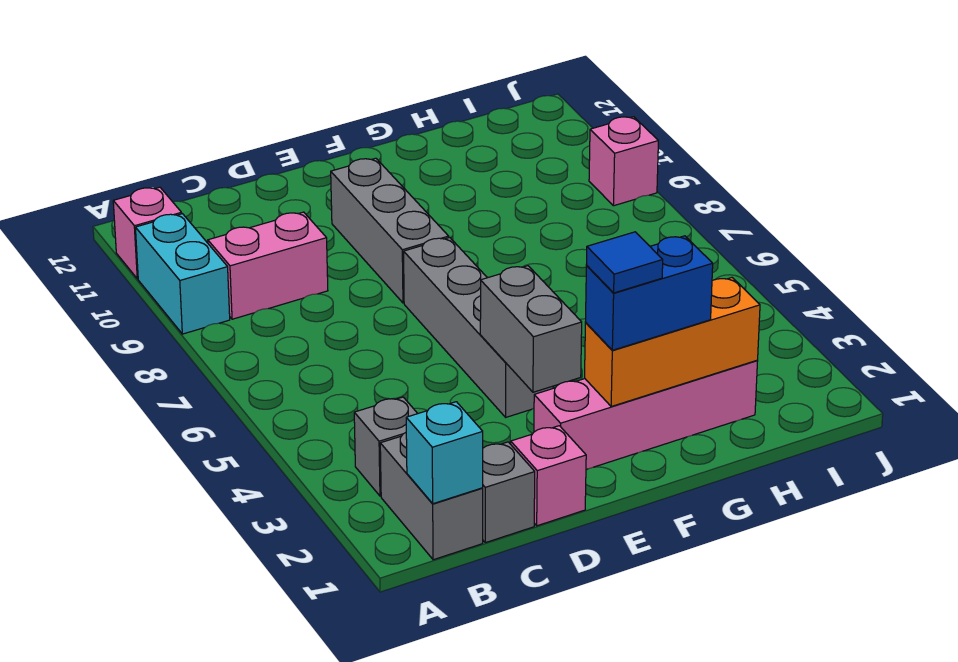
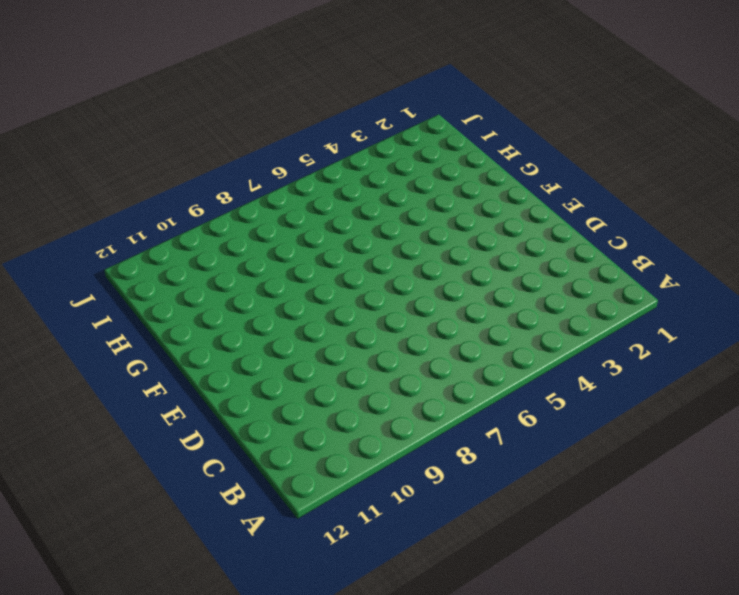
none -> cyan brick A9:A10 level 1
none -> pink brick A11 level 1
none -> grey brick B1:B2 level 1

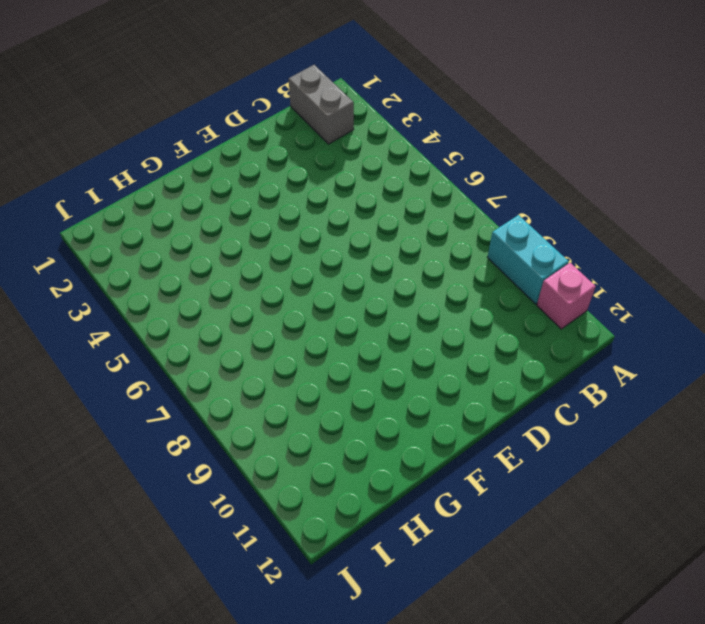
none -> grey brick B3 level 1
none -> pink brick B9:C9 level 1
none -> grey brick C1 level 1

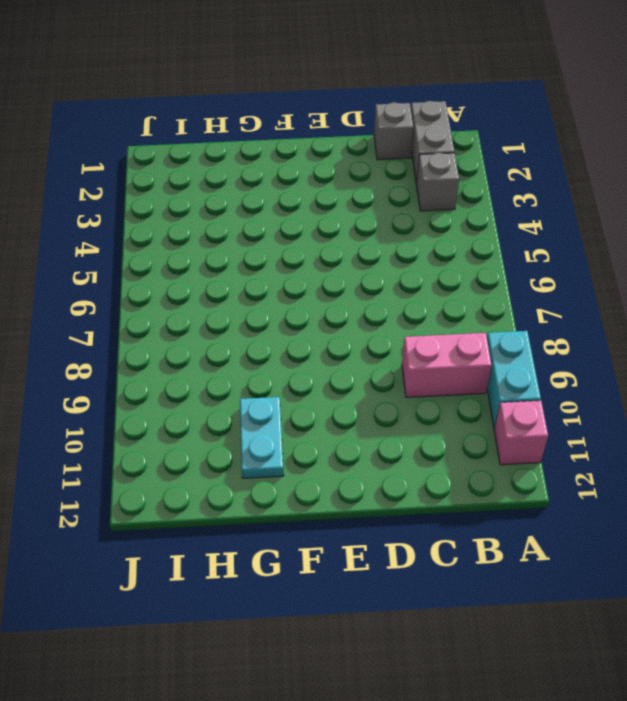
cyan plate G10:G11 level 1 -> none
none -> pink brick D1 level 1
none -> pink brick E2:H2 level 1
none -> grey brick E4:E7 level 1

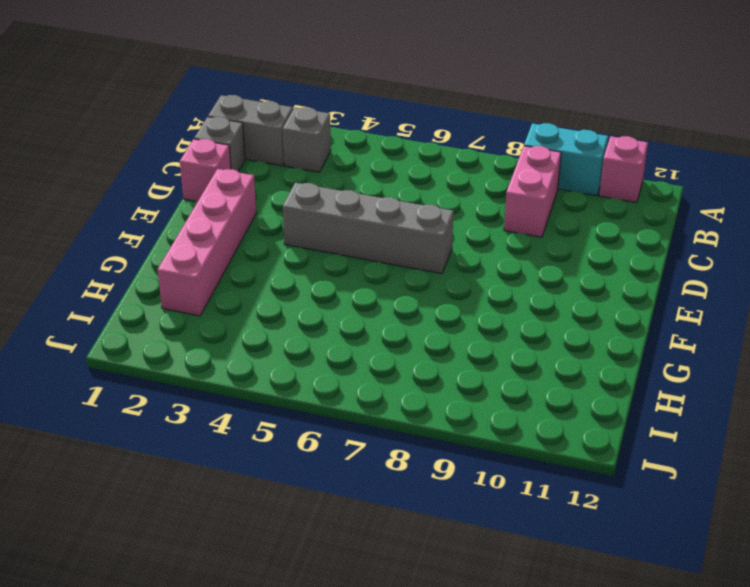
none -> grey brick E8:E10 level 1
none -> pink brick J9 level 1
none -> cyan brick B1 level 2

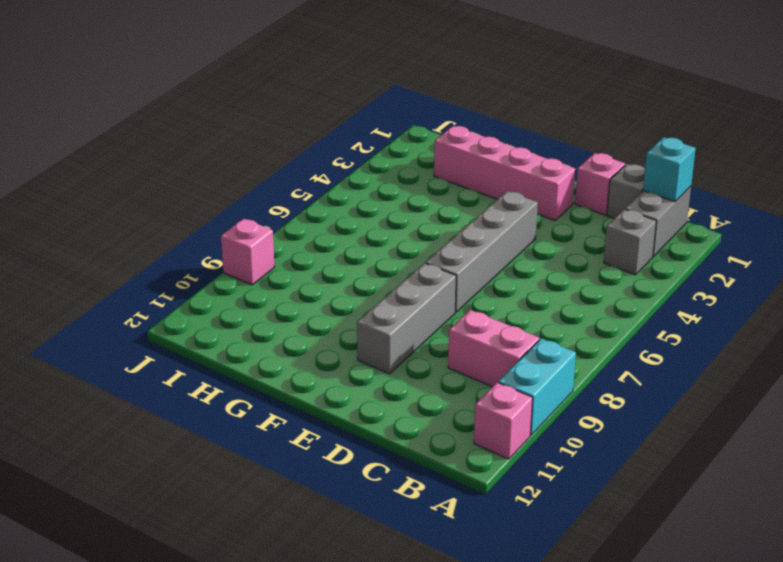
none -> grey brick E3:E4 level 2
none -> orange brick F2:H2 level 2
none -> blue brick F2:G2 level 3

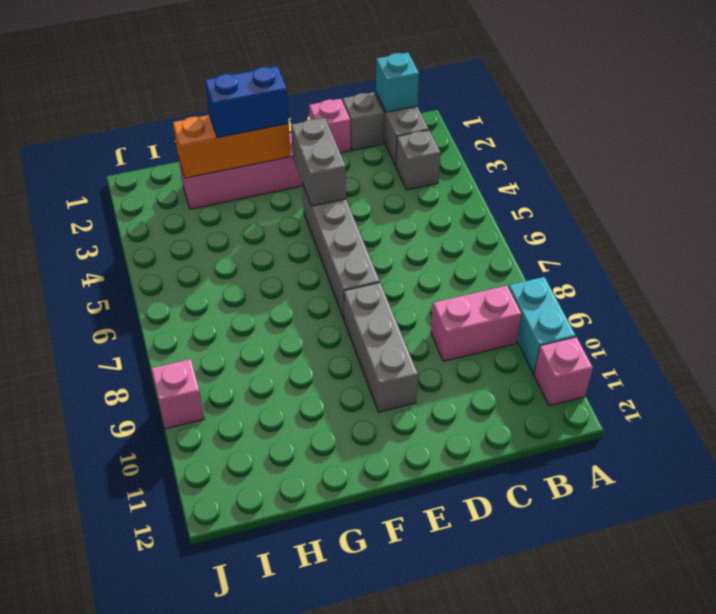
none -> blue tile F2 level 4

